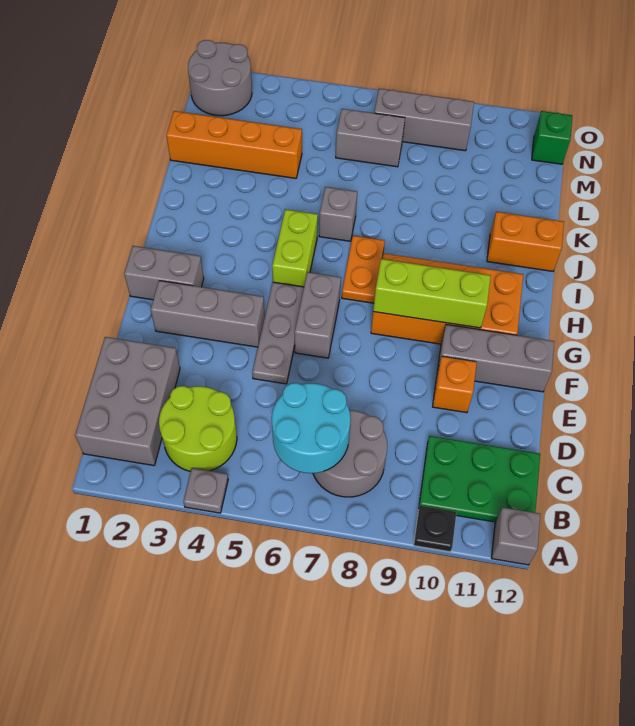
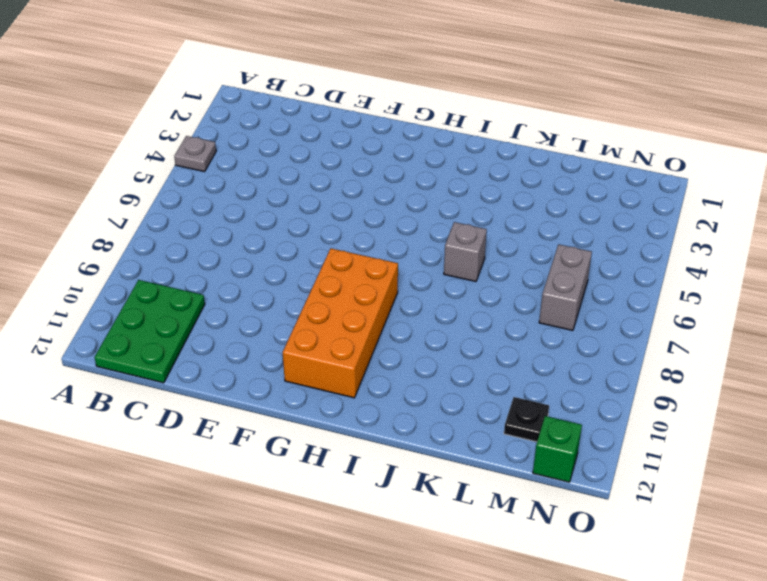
black plate M11 level 1 -> black plate A10 level 1
none -> grey brick A12 level 1
none -> grey brick B1:D2 level 1
none -> lime round brick B3:C4 level 1

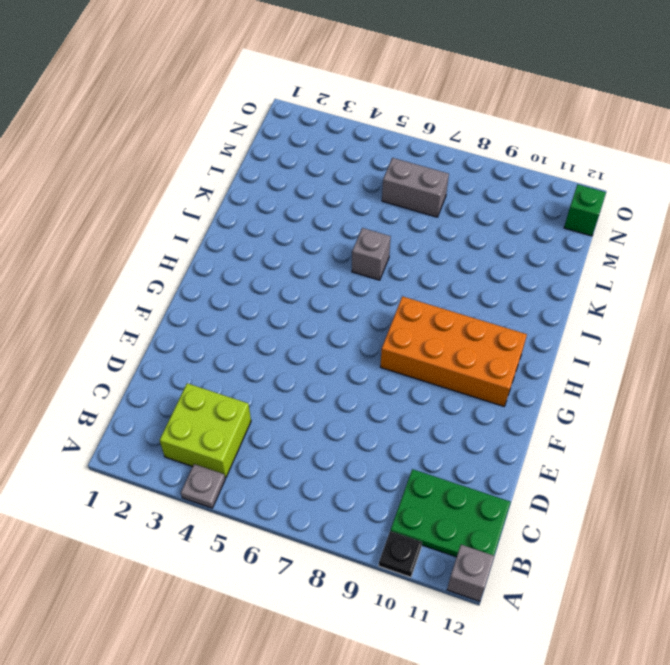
lime brick B3:C4 level 1 -> lime round brick B3:C4 level 1
none -> grey brick B1:D2 level 1
none -> grey round brick B7:C8 level 1
none -> grey plate E5:G5 level 1

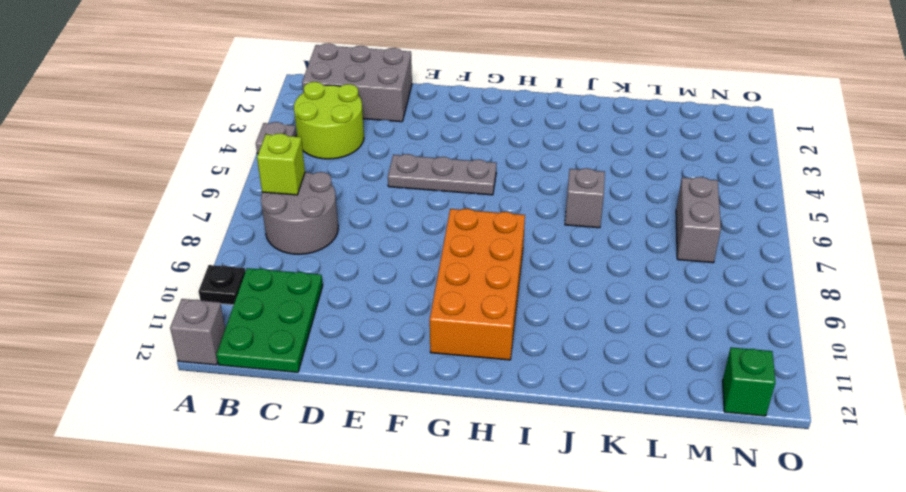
lime brick B7 level 2 -> cyan round brick B6:C7 level 2
none -> orange brick E10 level 1
none -> grey brick F2:F4 level 1
none -> grey brick F6:G6 level 1

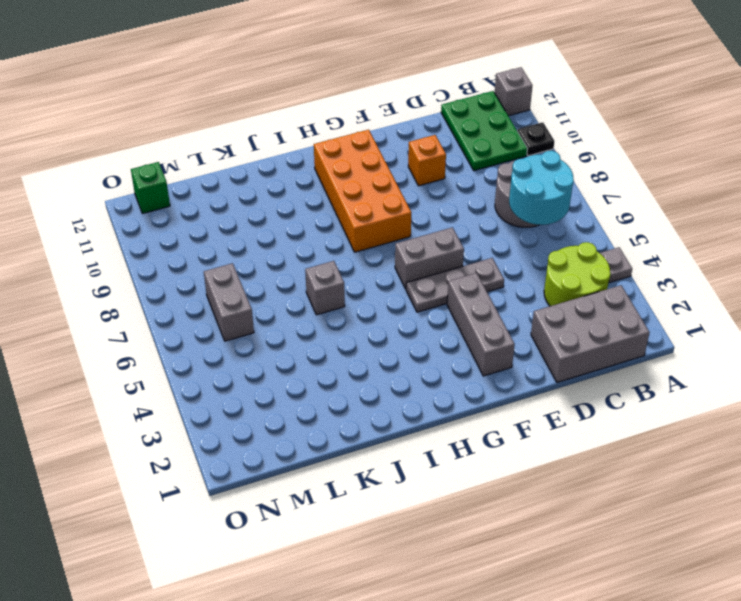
none -> grey brick F10:F12 level 1
none -> grey brick G1:G2 level 1
none -> lime brick H5:I5 level 1

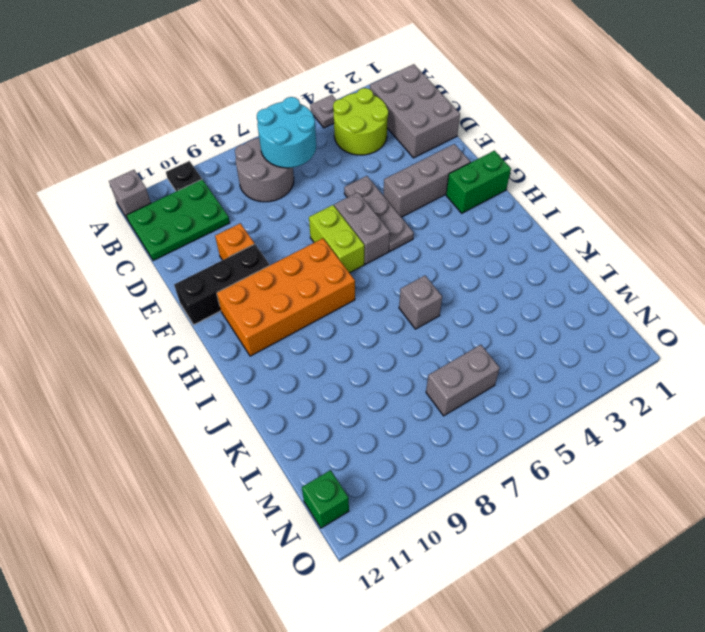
lime brick F7:G7 level 1 -> lime brick H5:I5 level 1
black brick F10:F12 level 1 -> grey brick F10:F12 level 1
green brick G1:G2 level 1 -> grey brick G1:G2 level 1
none -> orange plate H7:I7 level 1
none -> orange brick J11:J12 level 1
none -> orange brick L1:L4 level 1

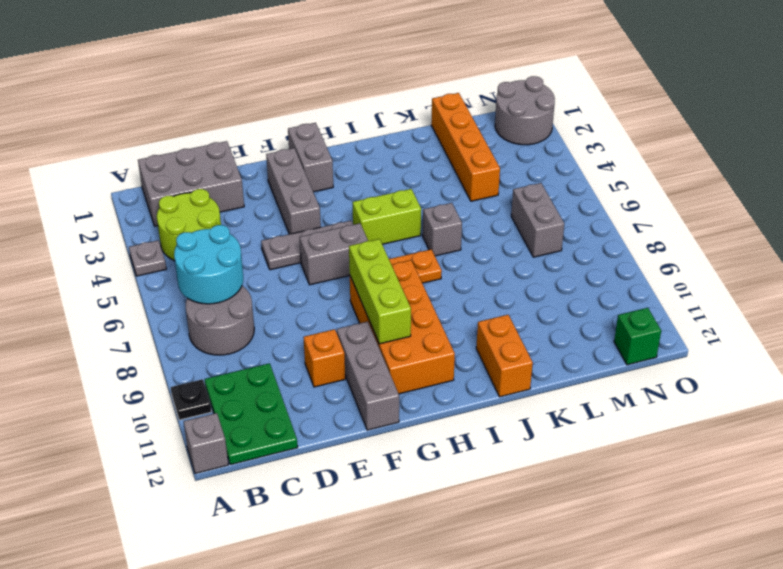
none -> grey brick N7:N9 level 1

